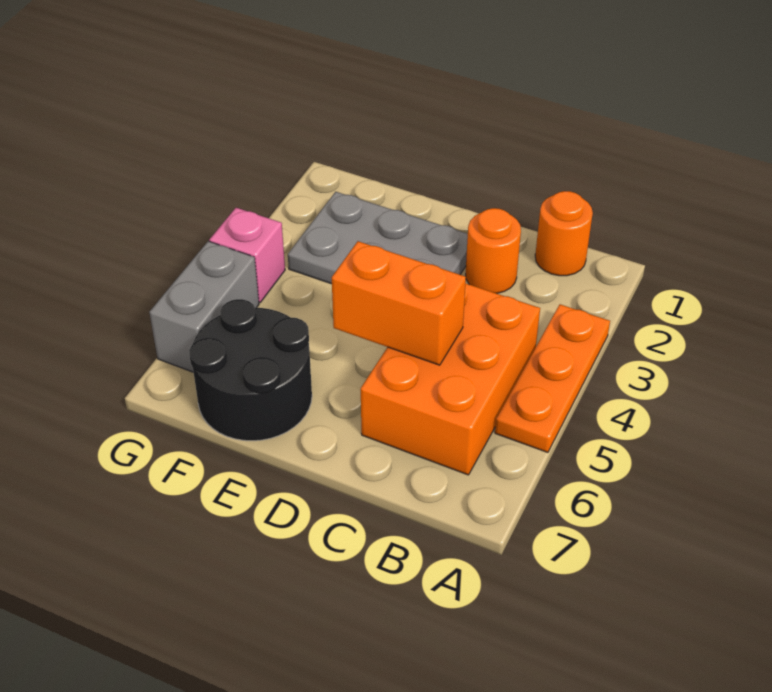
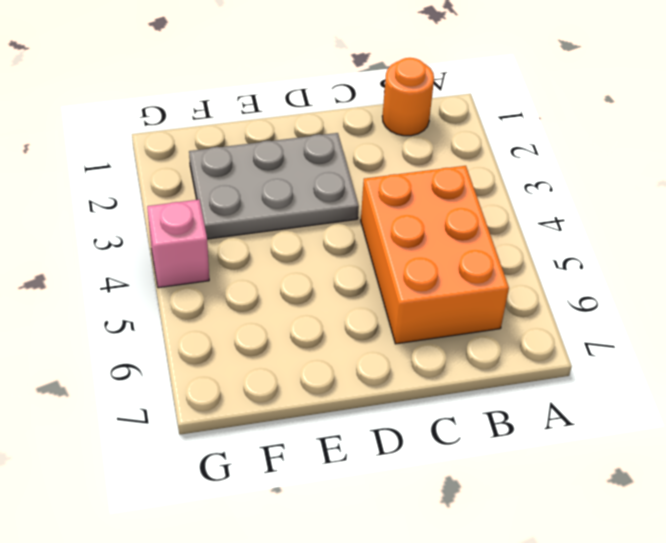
none -> orange plate A3:A5 level 1
none -> orange round brick C2 level 1

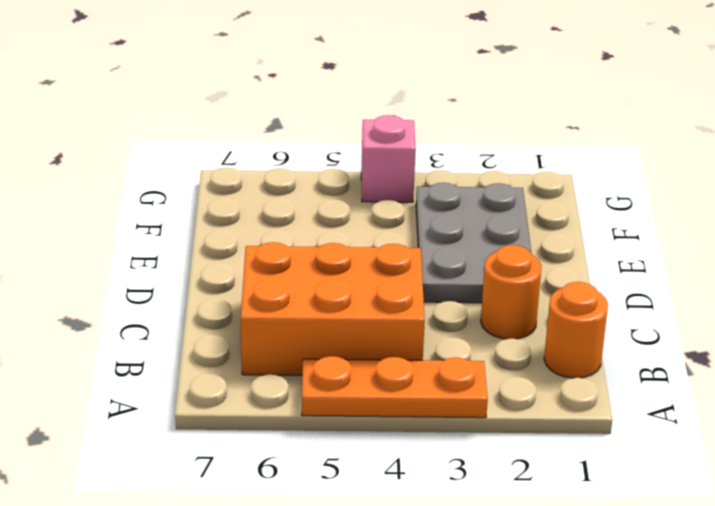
none -> black round brick E6:F7 level 1
none -> grey brick G5:G6 level 1

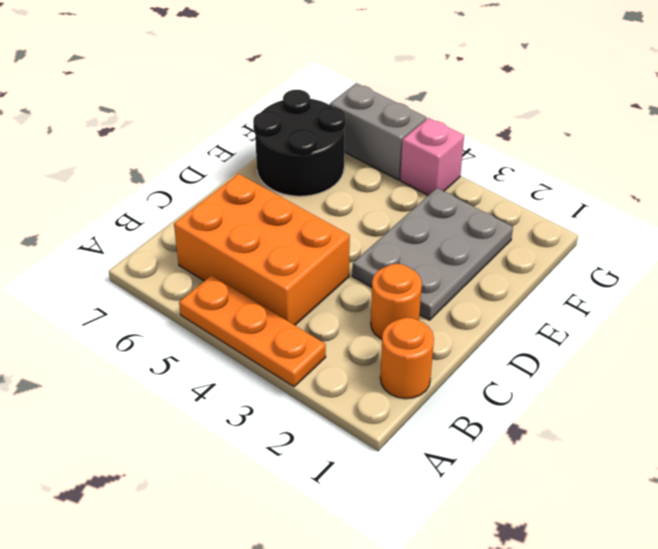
none -> orange brick C5:D5 level 2

